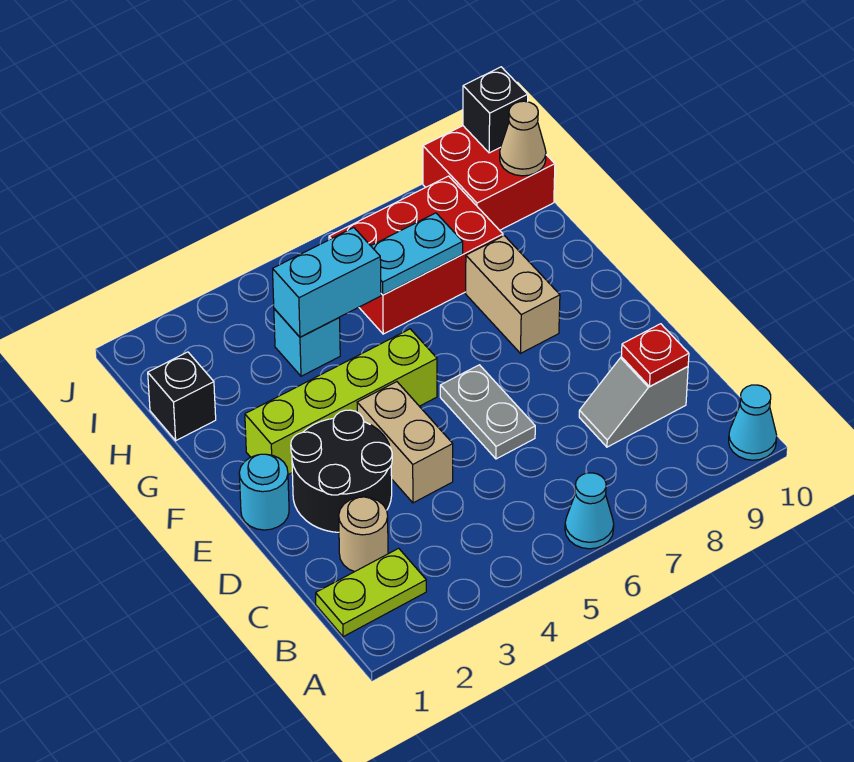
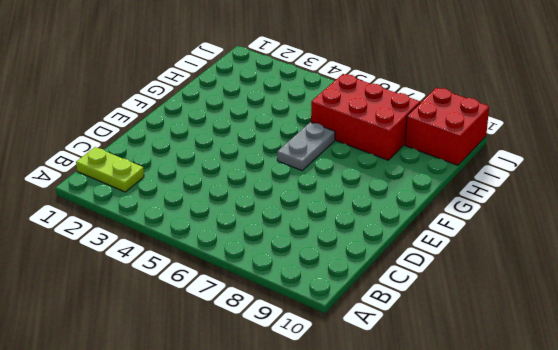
grey plate F6:G6 level 1 -> grey plate D6:E6 level 1
none -> cyan cone A6 level 1
none -> cyan cone A10 level 1
none -> tan round brick C2 level 1

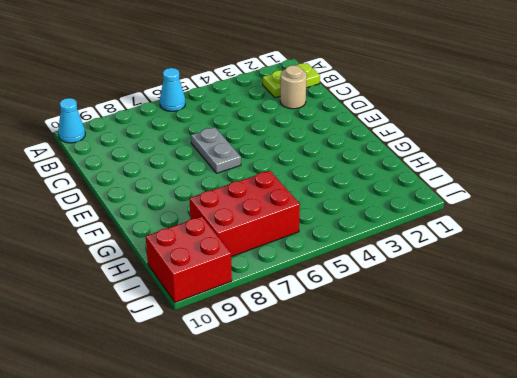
none -> grey slope C8:C9 level 1 top 9
none -> black round brick D2:E3 level 1
none -> tan brick D4:E4 level 1

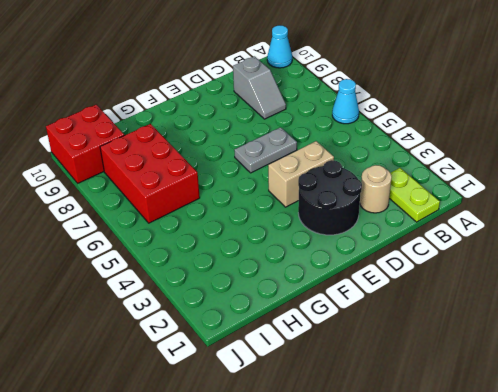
none -> cyan round brick E1 level 1
none -> lime brick F2:F5 level 1
none -> tan brick F8:G8 level 1

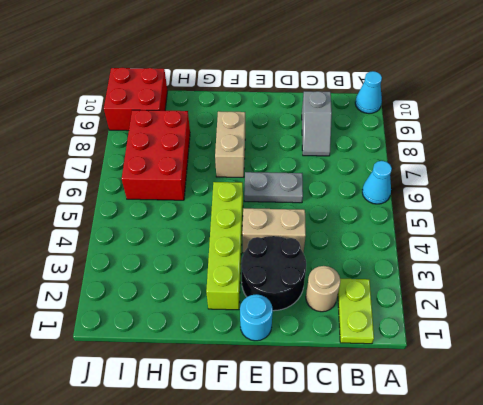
tan brick F7:F8 level 1 -> tan brick F8:G8 level 1
none -> black brick H1 level 1
none -> cyan brick H4 level 1
none -> red plate C9 level 2

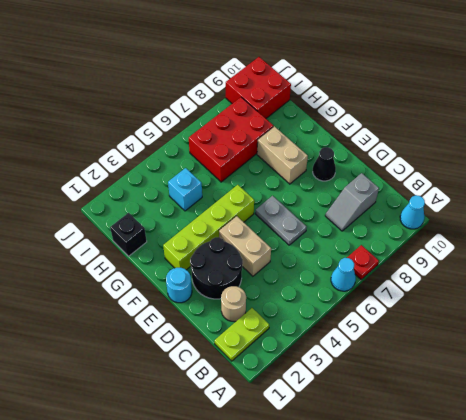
red plate A7 level 1 -> red plate C9 level 2
black cone E9 level 1 -> none
none -> cyan brick H4:H5 level 2
none -> cyan plate H6:H7 level 2
none -> tan cone I10 level 2

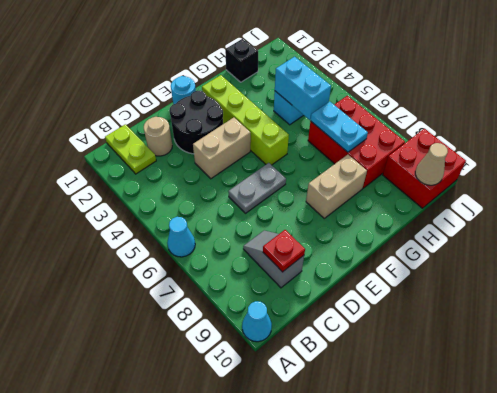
none -> black brick J10 level 2

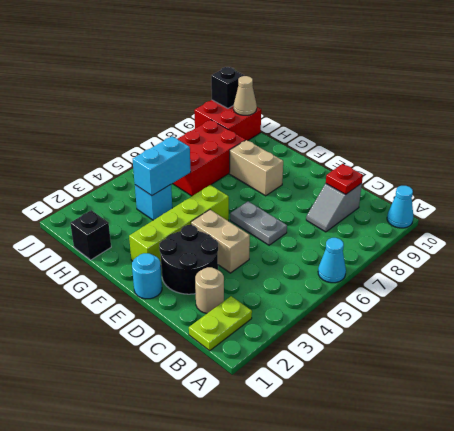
none -> cyan plate H6:H7 level 2

